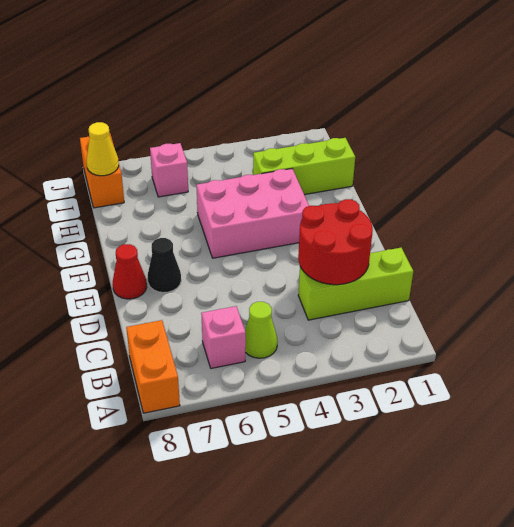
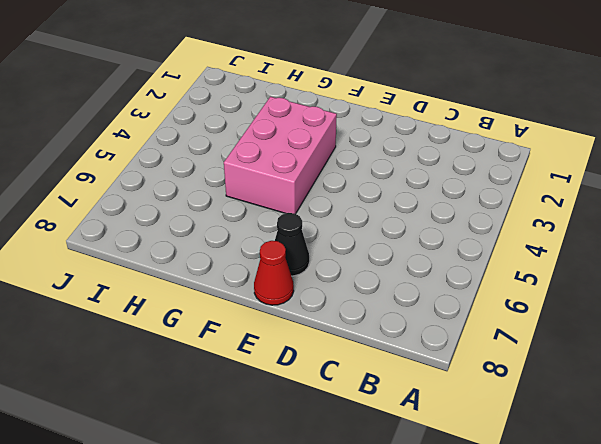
none -> orange brick A8:B8 level 1
none -> lime cone B5 level 1
none -> pink brick B6 level 1

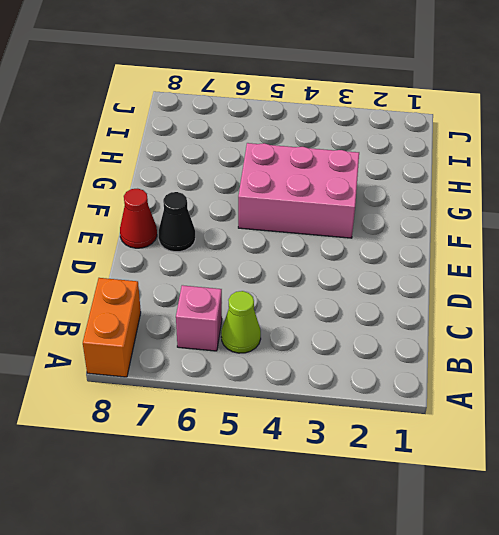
none -> lime brick C1:C3 level 1
none -> lime brick H1:H3 level 1
none -> pink brick I6 level 1

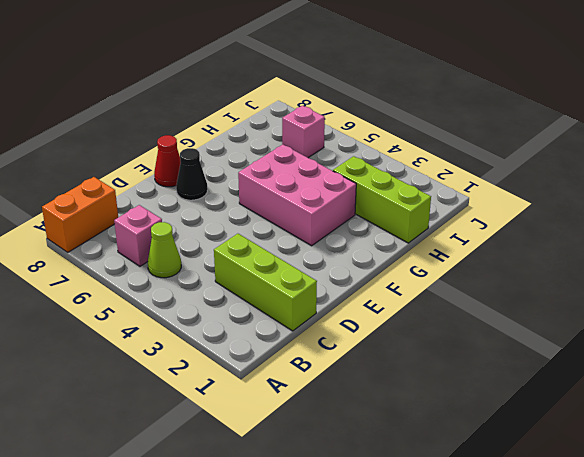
none -> orange brick I8:J8 level 1
none -> red round brick C2:D3 level 2
none -> yellow cone I8 level 2

